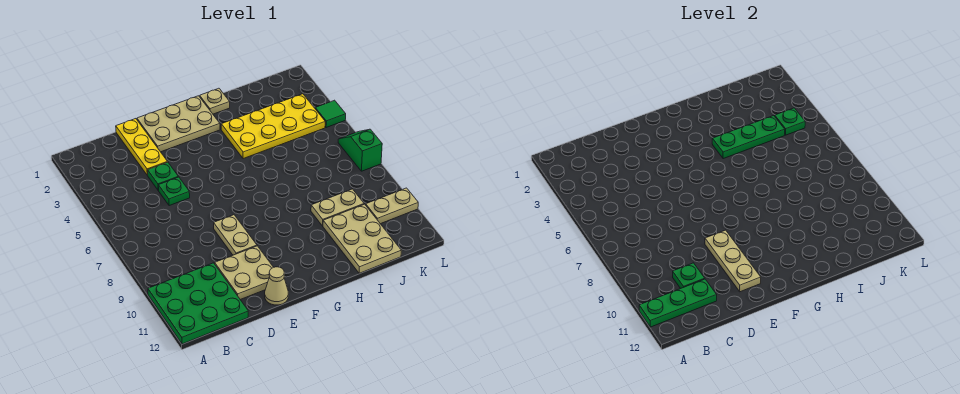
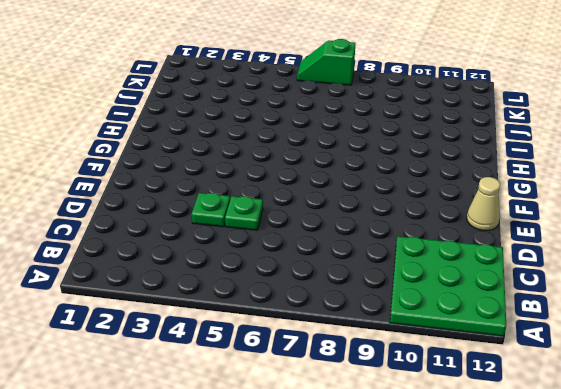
none -> yellow plate D1:D3 level 1
none -> tan plate D10:E11 level 1
none -> tan plate E1:G2 level 1

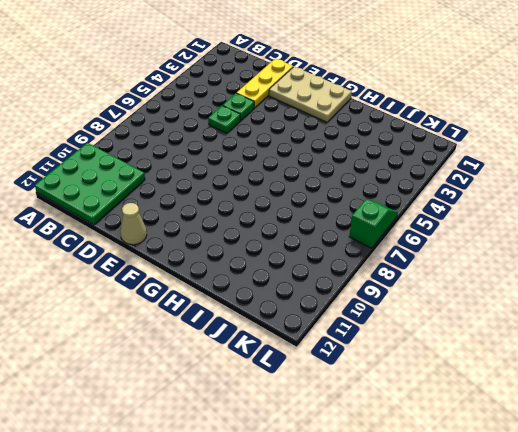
none -> tan plate D10:E11 level 1
none -> tan plate E8:E9 level 1
none -> tan plate H1 level 1

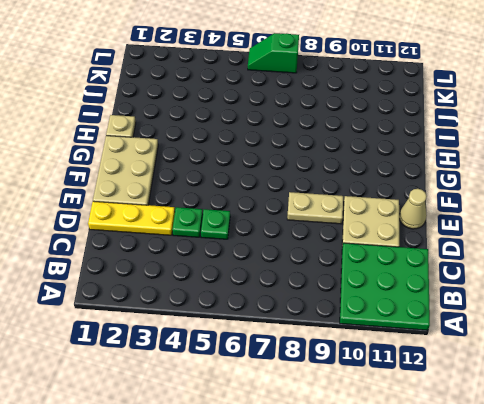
none -> yellow plate H3:K4 level 1
none -> tan plate I9:J9 level 1
none -> tan plate I10:J12 level 1

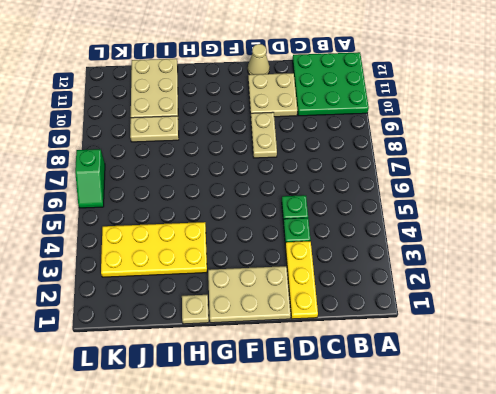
none -> tan plate K10:L10 level 1
none -> green tile L4 level 1
none -> green plate A11:C11 level 2

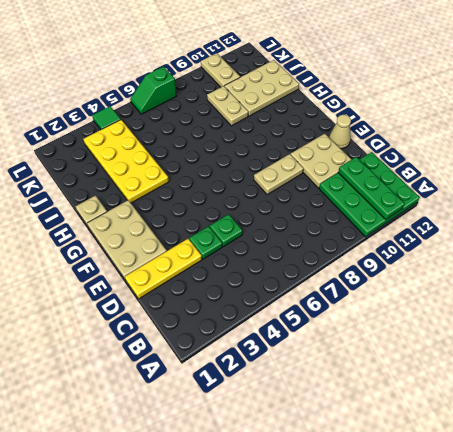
none -> green plate C10 level 2
none -> tan plate E9:E11 level 2
none -> green plate H4:J4 level 2

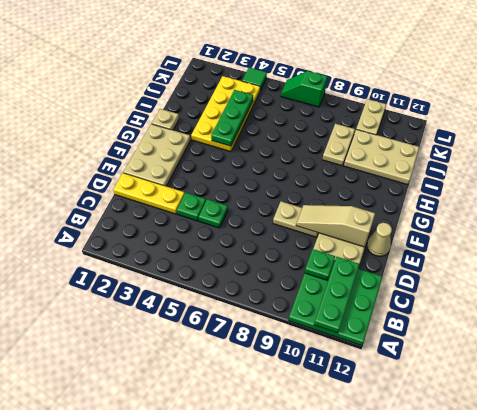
tan slope E9:E11 level 2 top 11 -> tan plate E9:E11 level 2
none -> green plate K4 level 2

